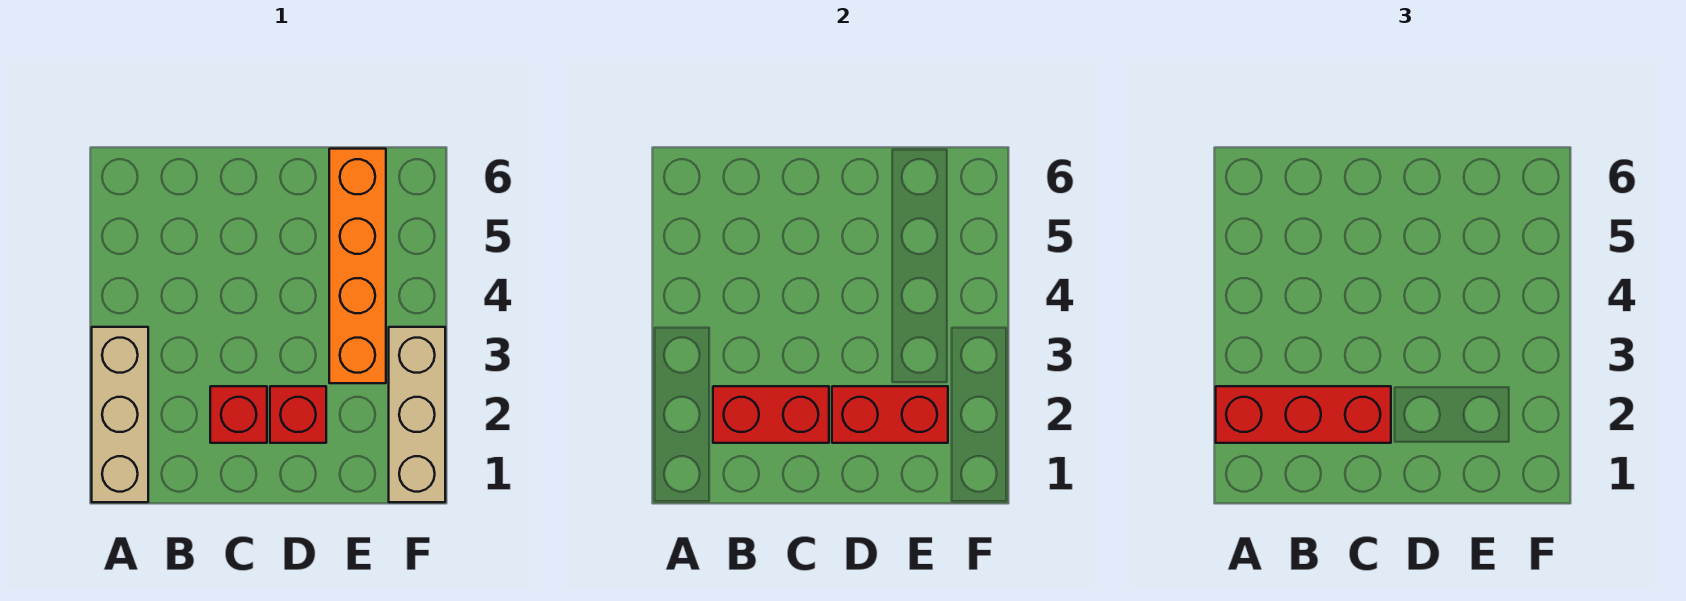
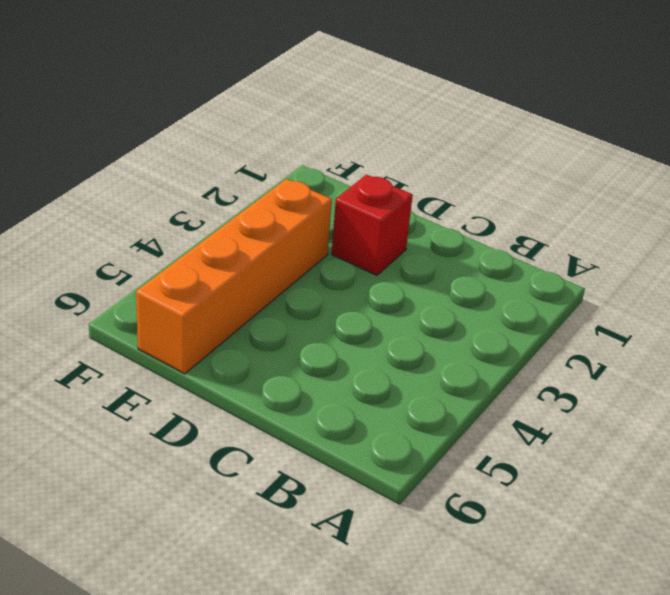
none -> tan brick A1:A3 level 1
none -> red brick C2 level 1

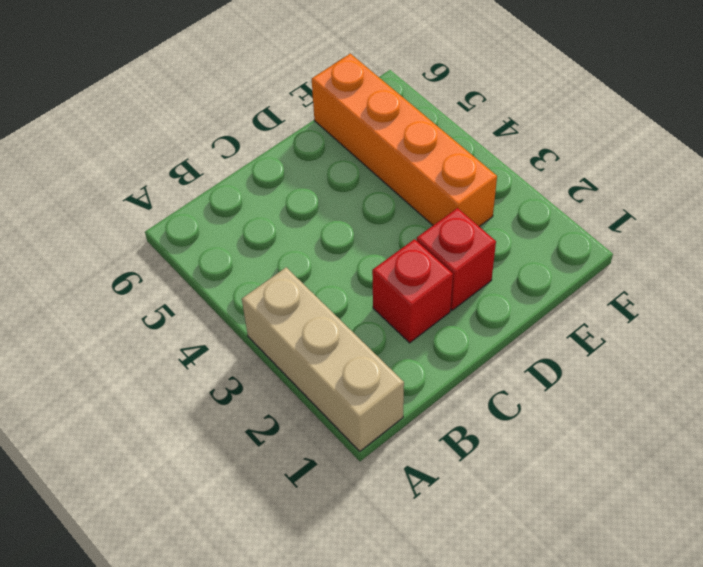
none -> tan brick F1:F3 level 1
none -> red brick B2:C2 level 2

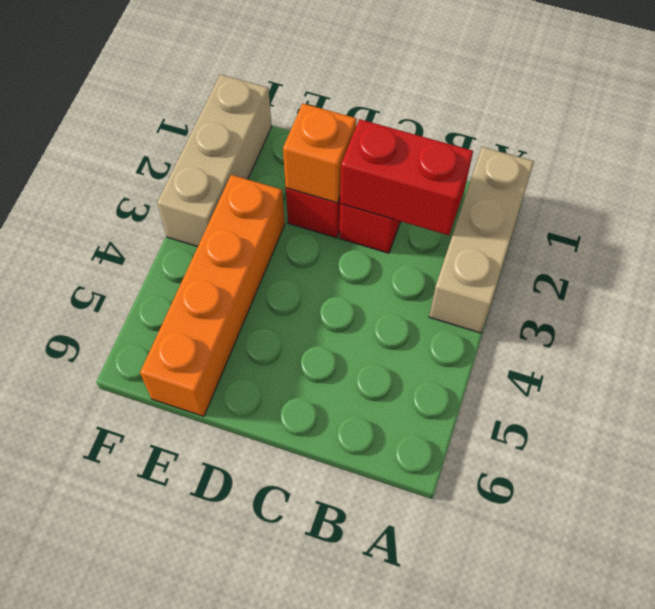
orange brick D2 level 2 -> red brick D2:E2 level 2
none -> red brick A2:C2 level 3

